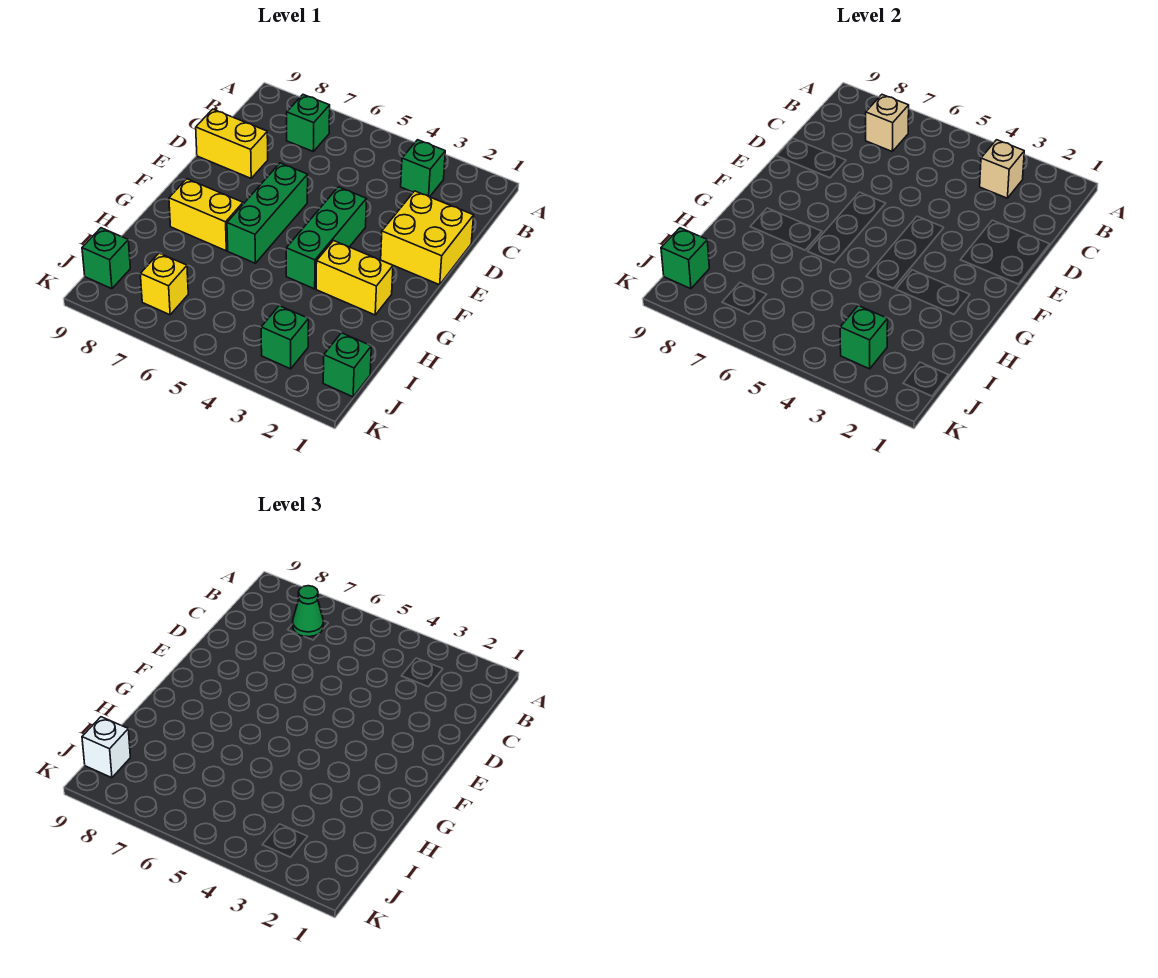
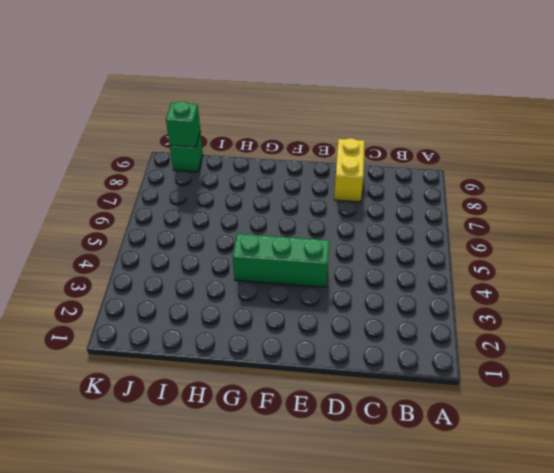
none -> green brick B3 level 1
none -> green brick B7 level 1
none -> yellow brick D1:E2 level 1

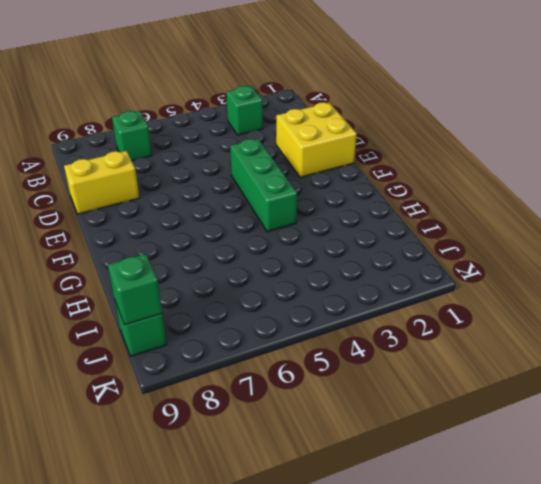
none -> green brick E6:G6 level 1
none -> yellow brick G2:G3 level 1
none -> yellow brick G7:G8 level 1

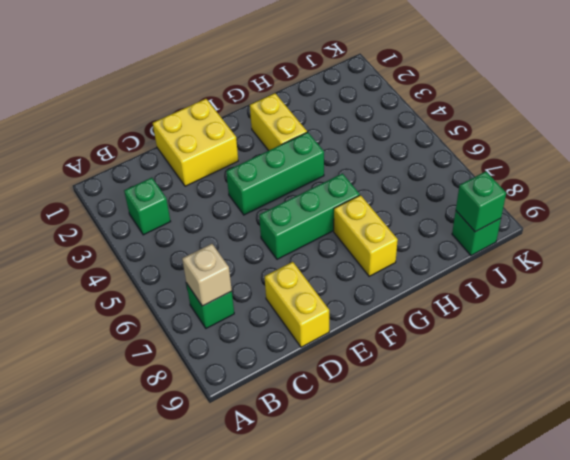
none -> green brick J1 level 1
none -> green brick J3 level 1
none -> yellow brick J7 level 1

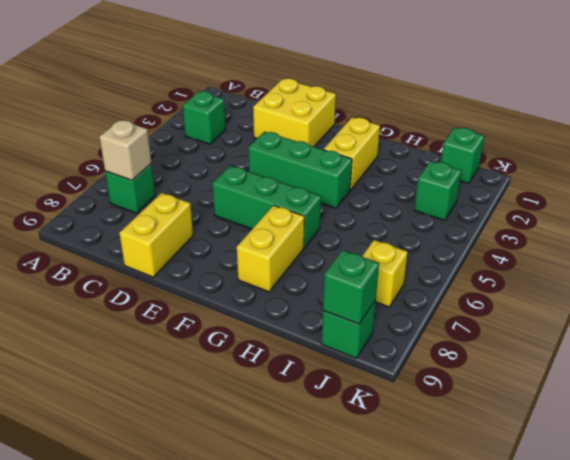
none -> tan brick B3 level 2
none -> green brick J3 level 2
none -> green cone B7 level 3

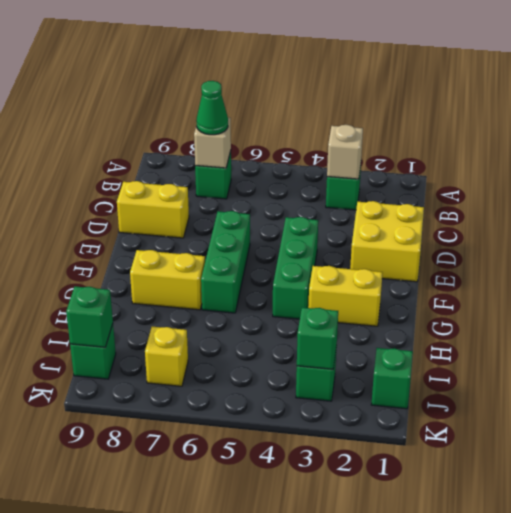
none -> white brick J9 level 3

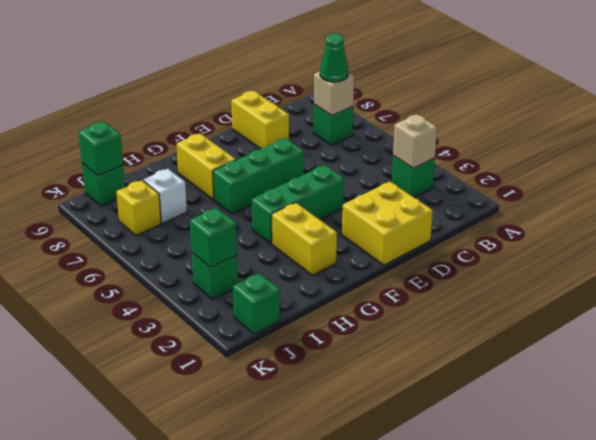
white brick I7 level 1 -> white brick J9 level 3

